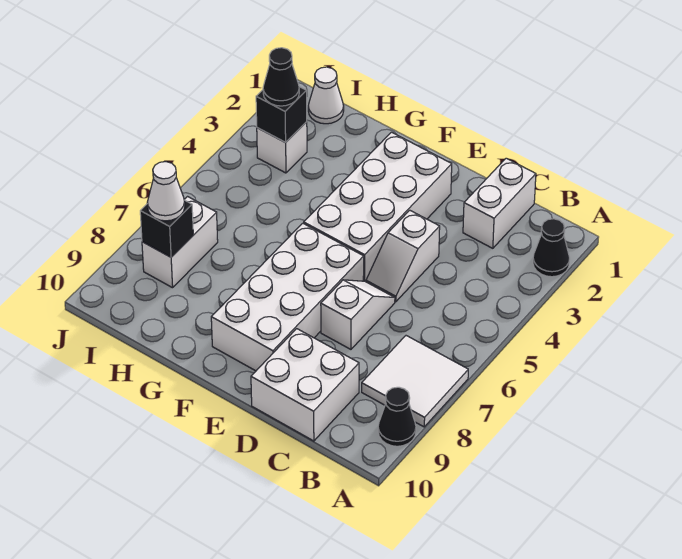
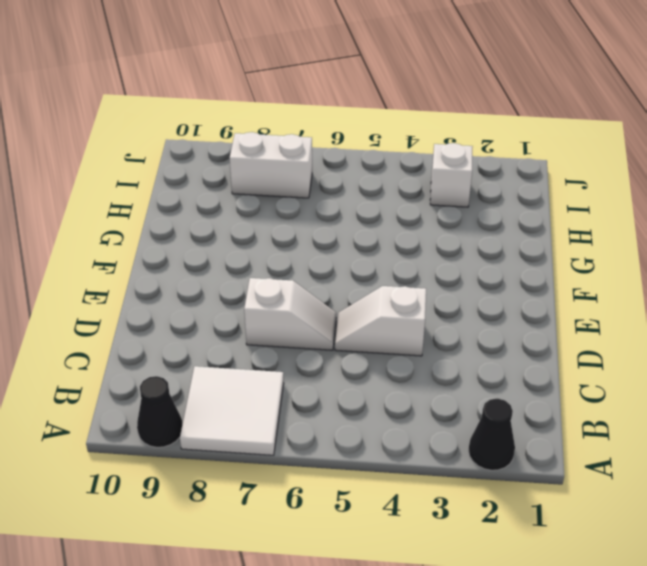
none -> white brick C1:C2 level 1
none -> white brick C9:D10 level 1
none -> white brick E2:F5 level 1

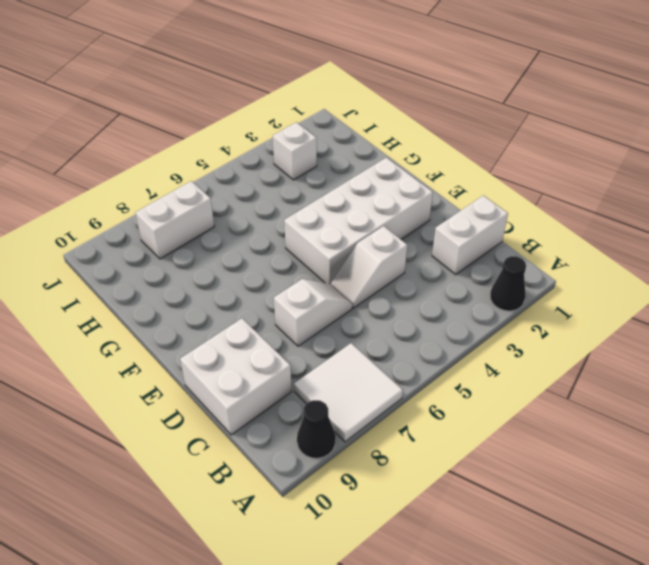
none -> white brick E6:F9 level 1
none -> white cone I1 level 1
none -> black brick I3 level 2

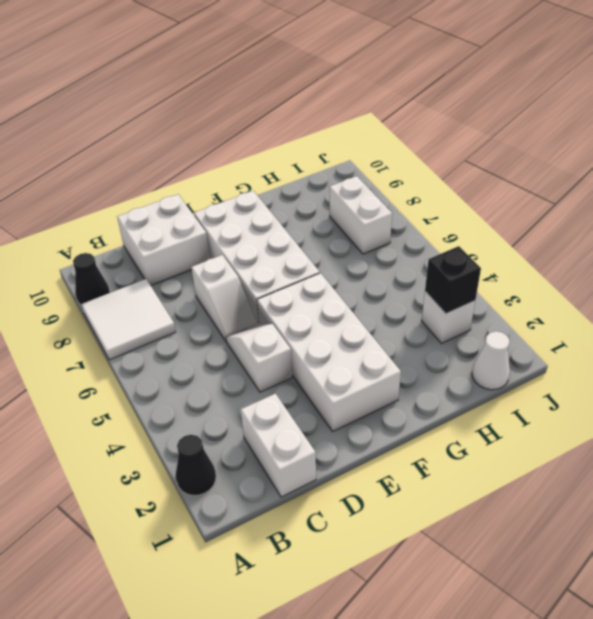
none -> black brick I8 level 2
none -> black cone I3 level 3
none -> white cone I8 level 3

